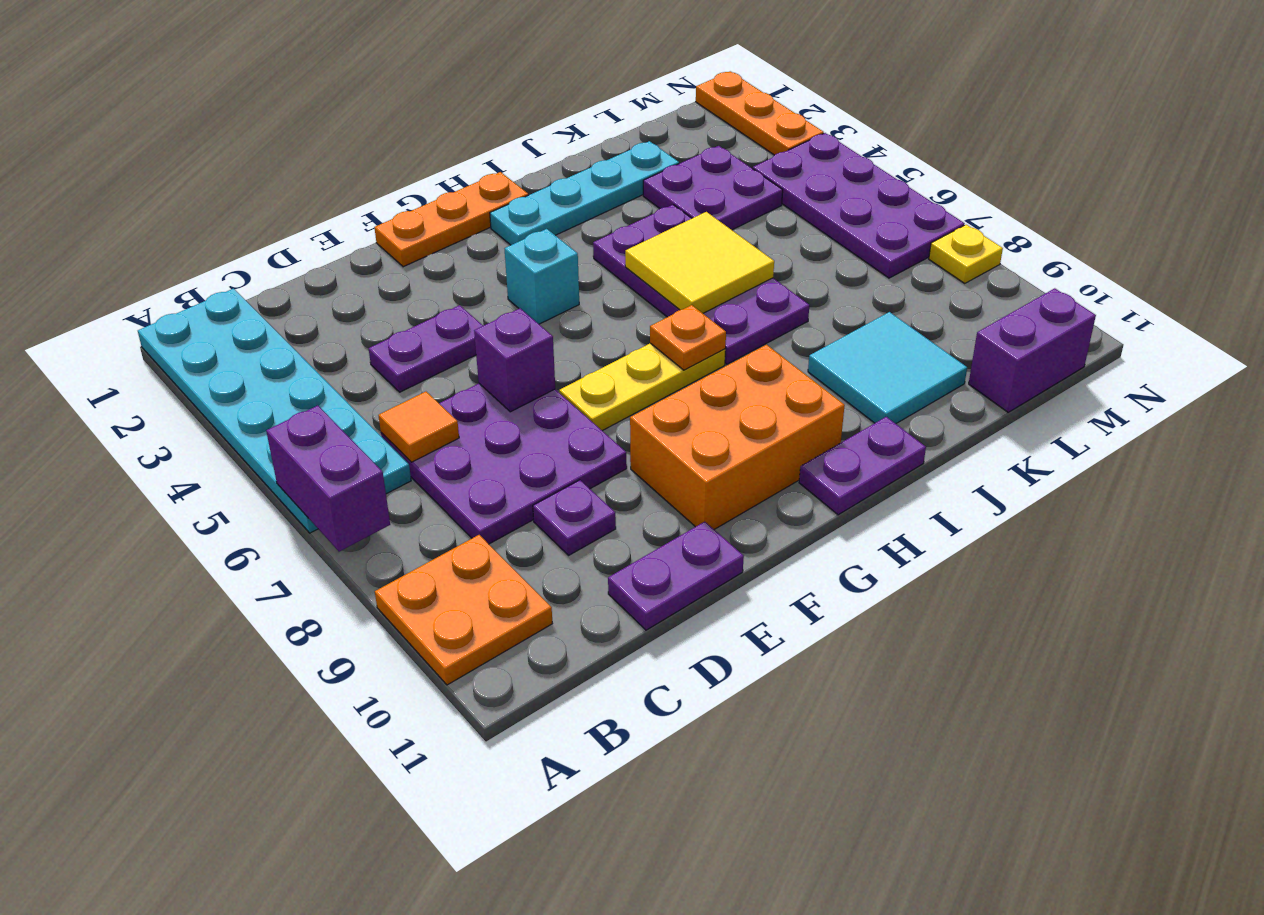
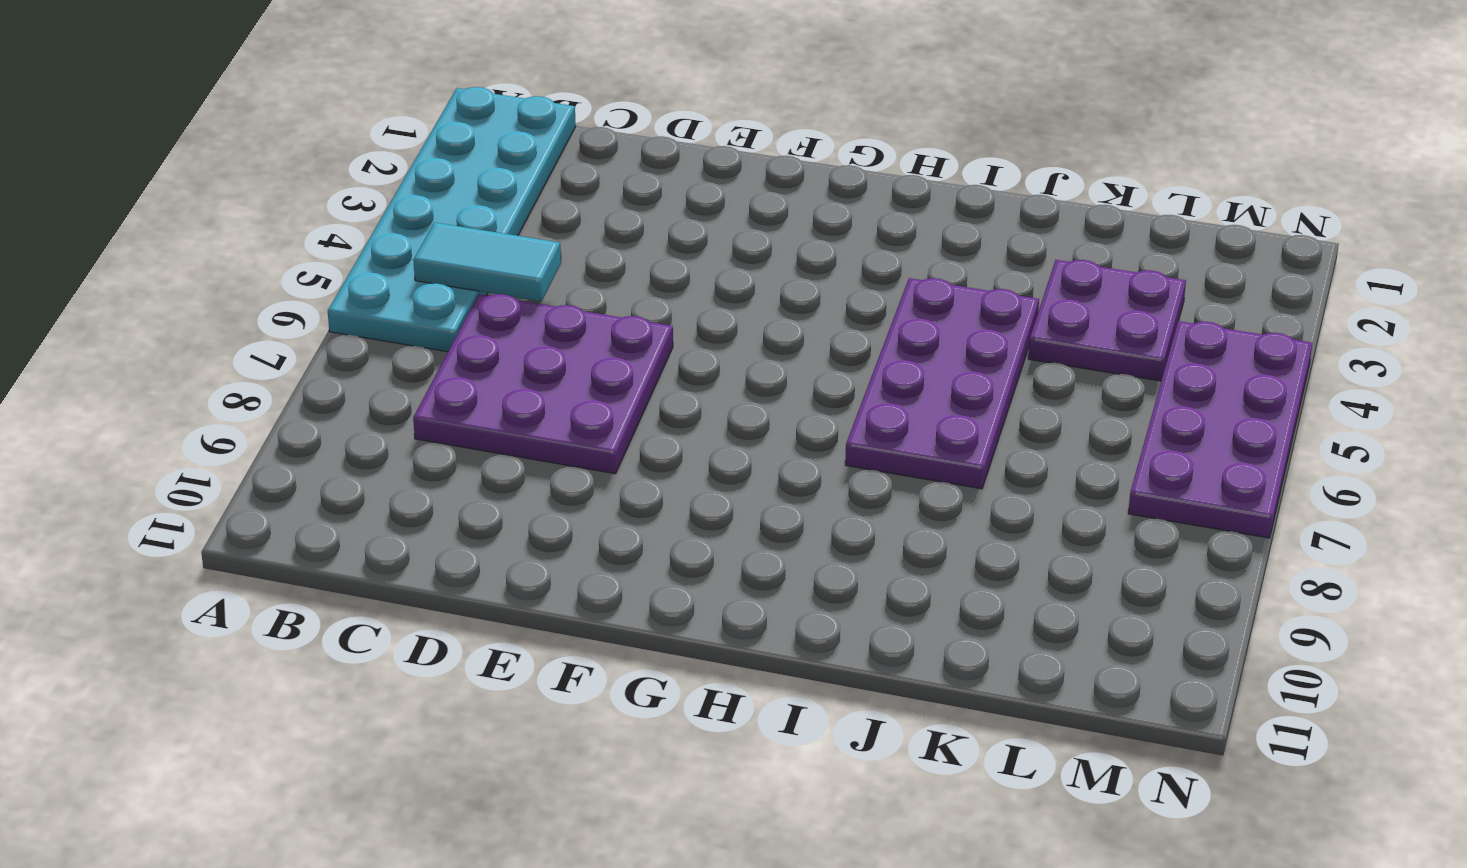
cyan tile B5:C5 level 2 -> none
none -> orange plate A9:B10 level 1
none -> purple plate D4:E4 level 1
none -> purple plate D9 level 1

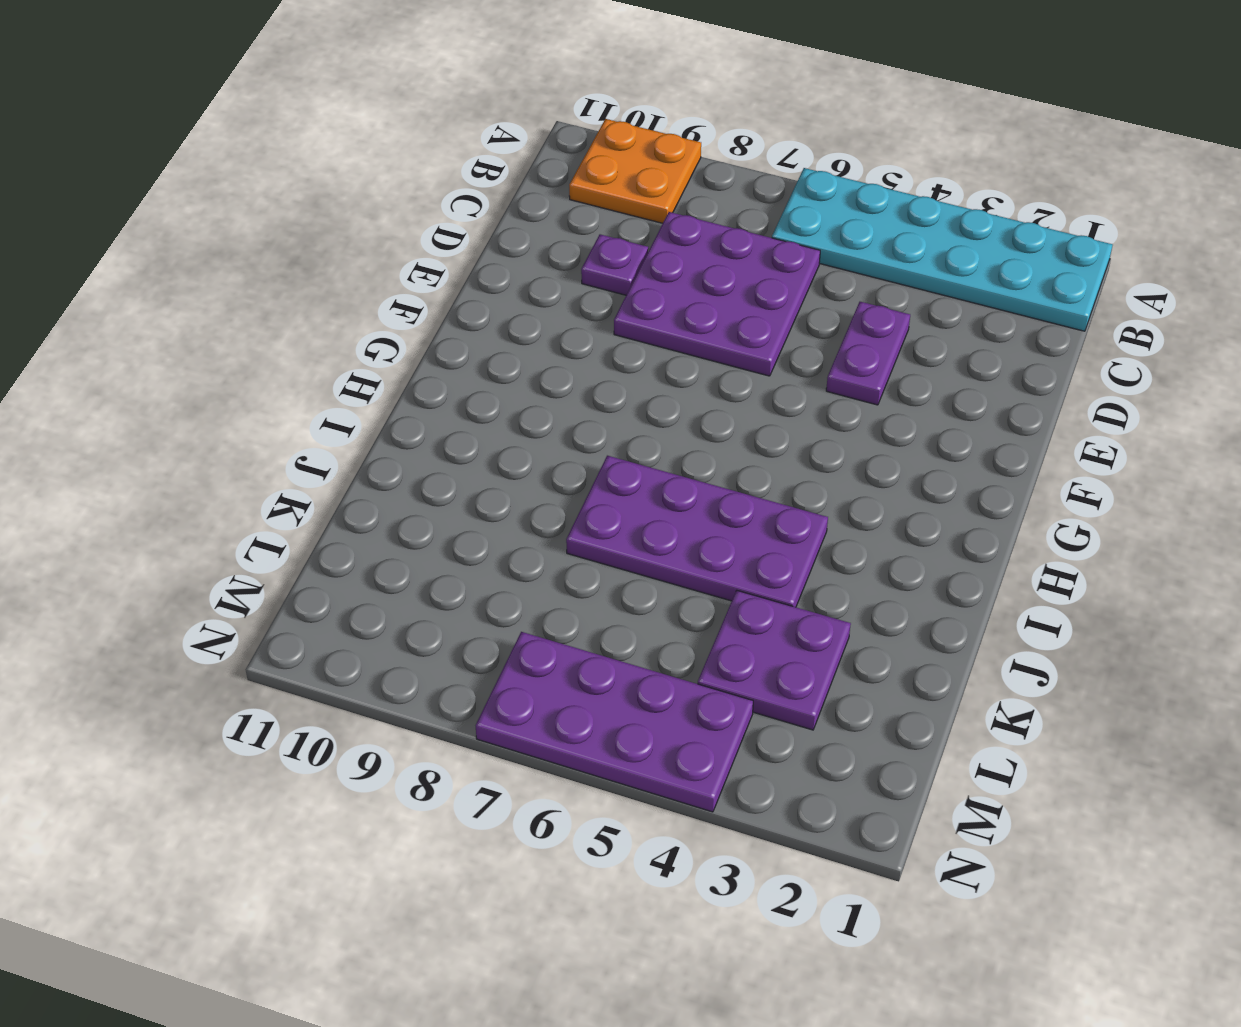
none -> purple plate D11:E11 level 1
none -> orange plate F1:H1 level 1
none -> yellow plate F7:H7 level 1

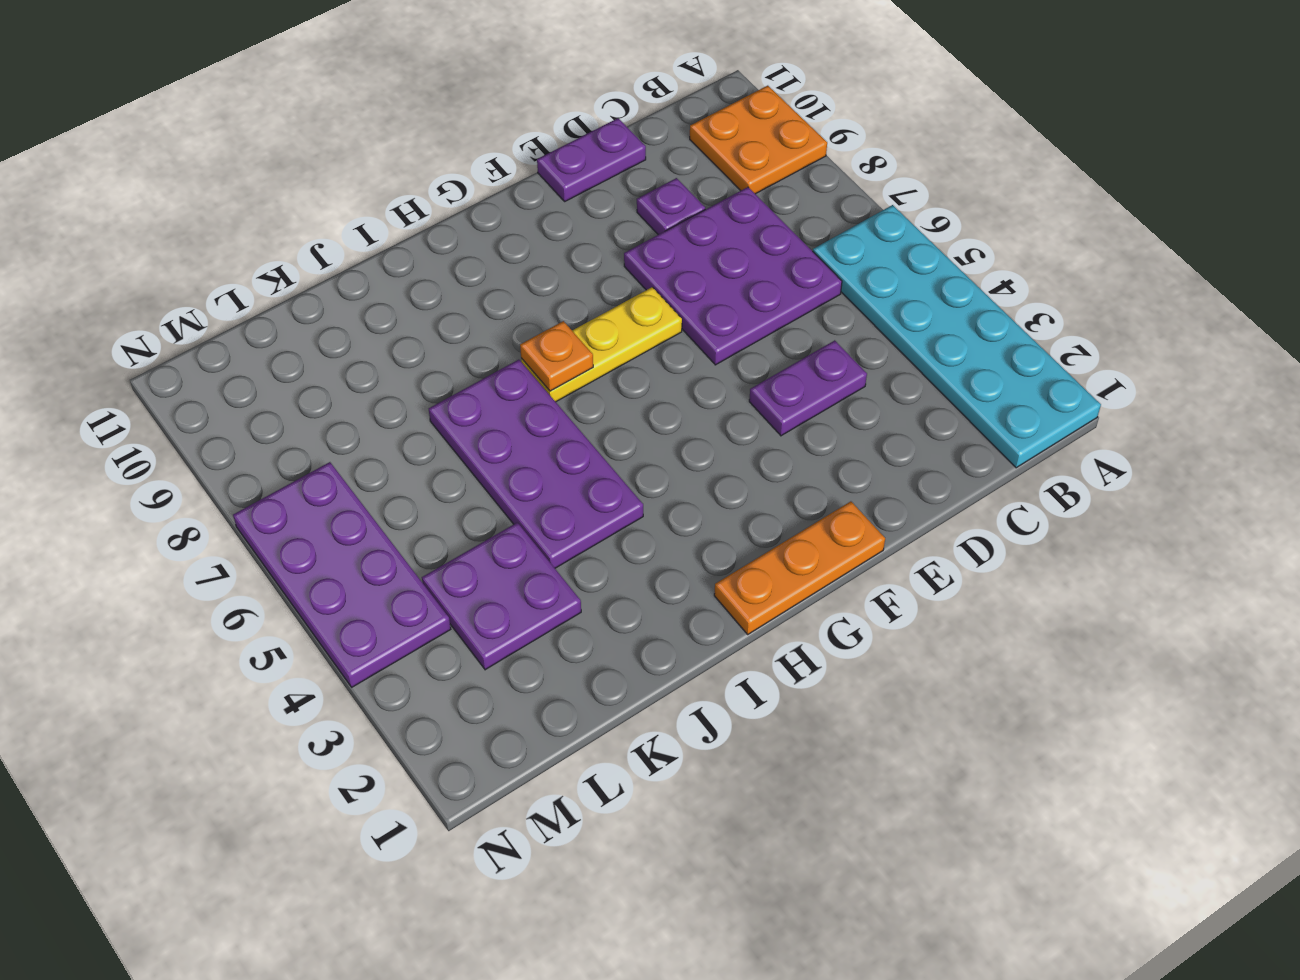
none -> orange brick F9:H10 level 1
none -> cyan brick G4 level 1
none -> cyan plate H2:K2 level 1

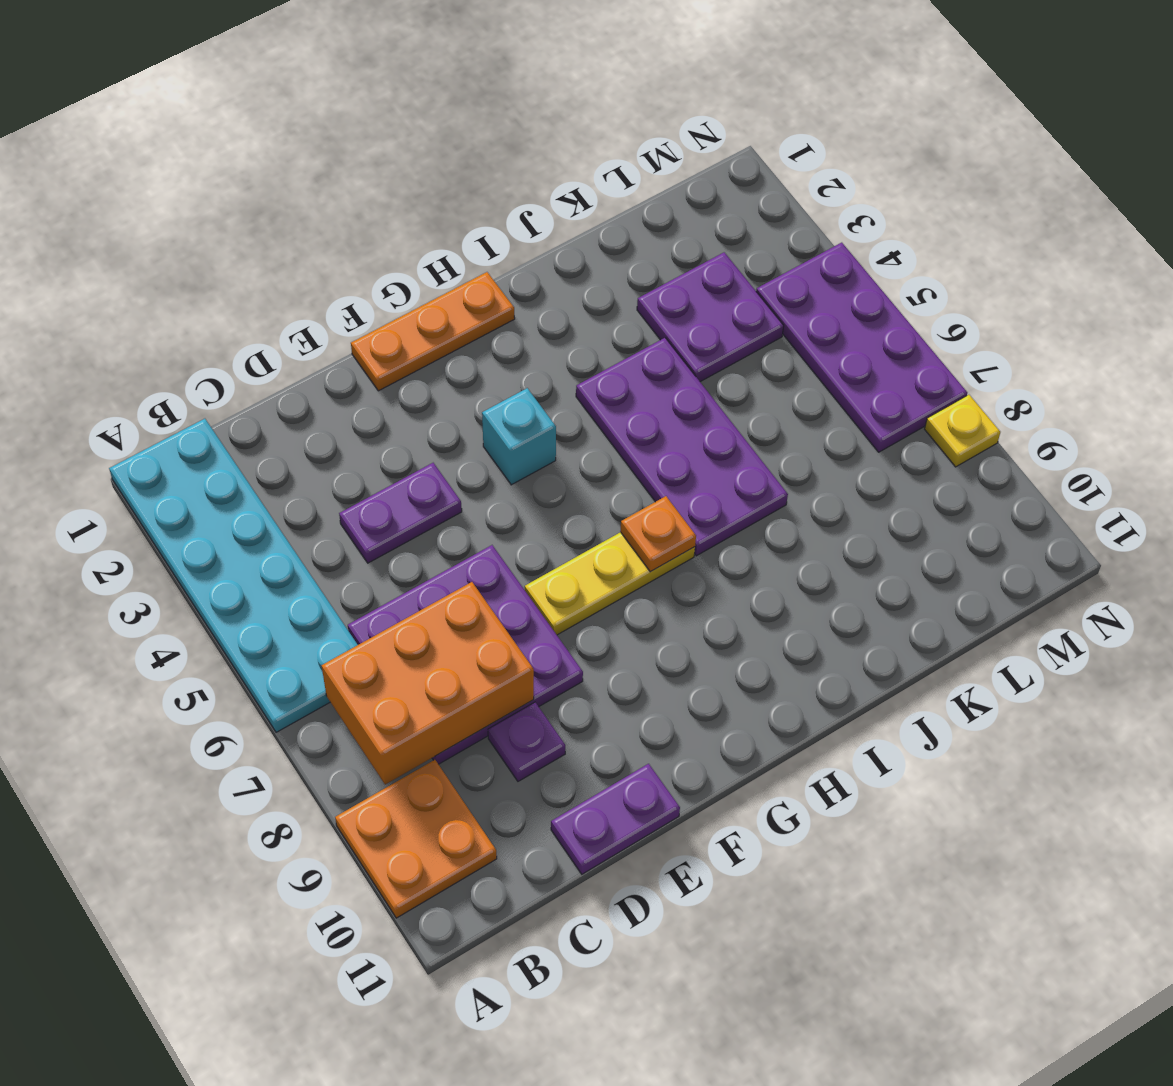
orange brick B7:D8 level 2 -> orange brick F9:H10 level 1
none -> cyan plate H2:K2 level 1
none -> purple plate H11:I11 level 1
none -> cyan tile J9:K10 level 1

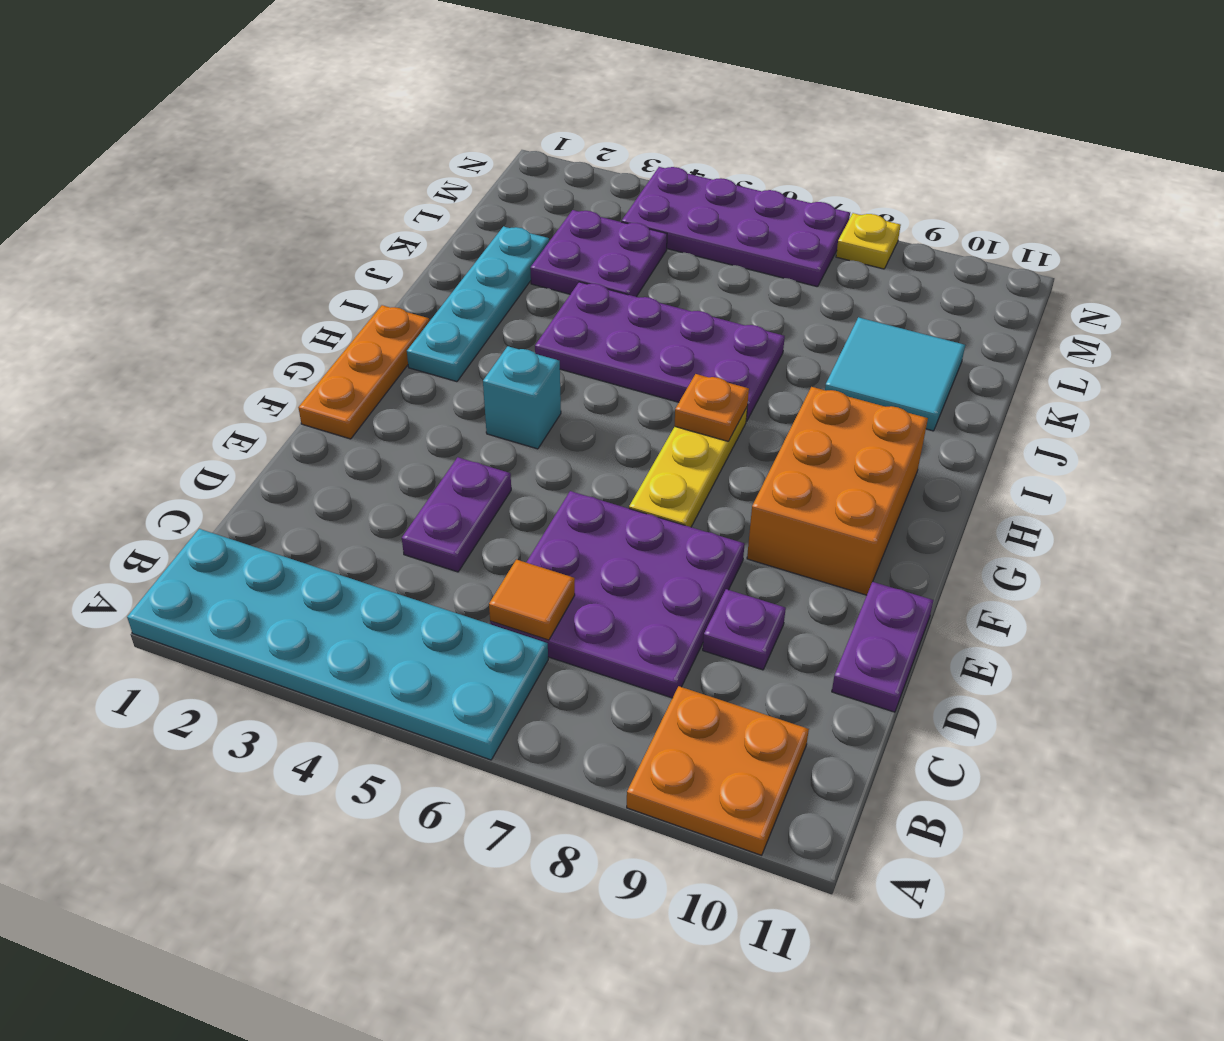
none -> purple plate H11:I11 level 1
none -> purple brick L11:M11 level 1
none -> orange plate N1:N3 level 1

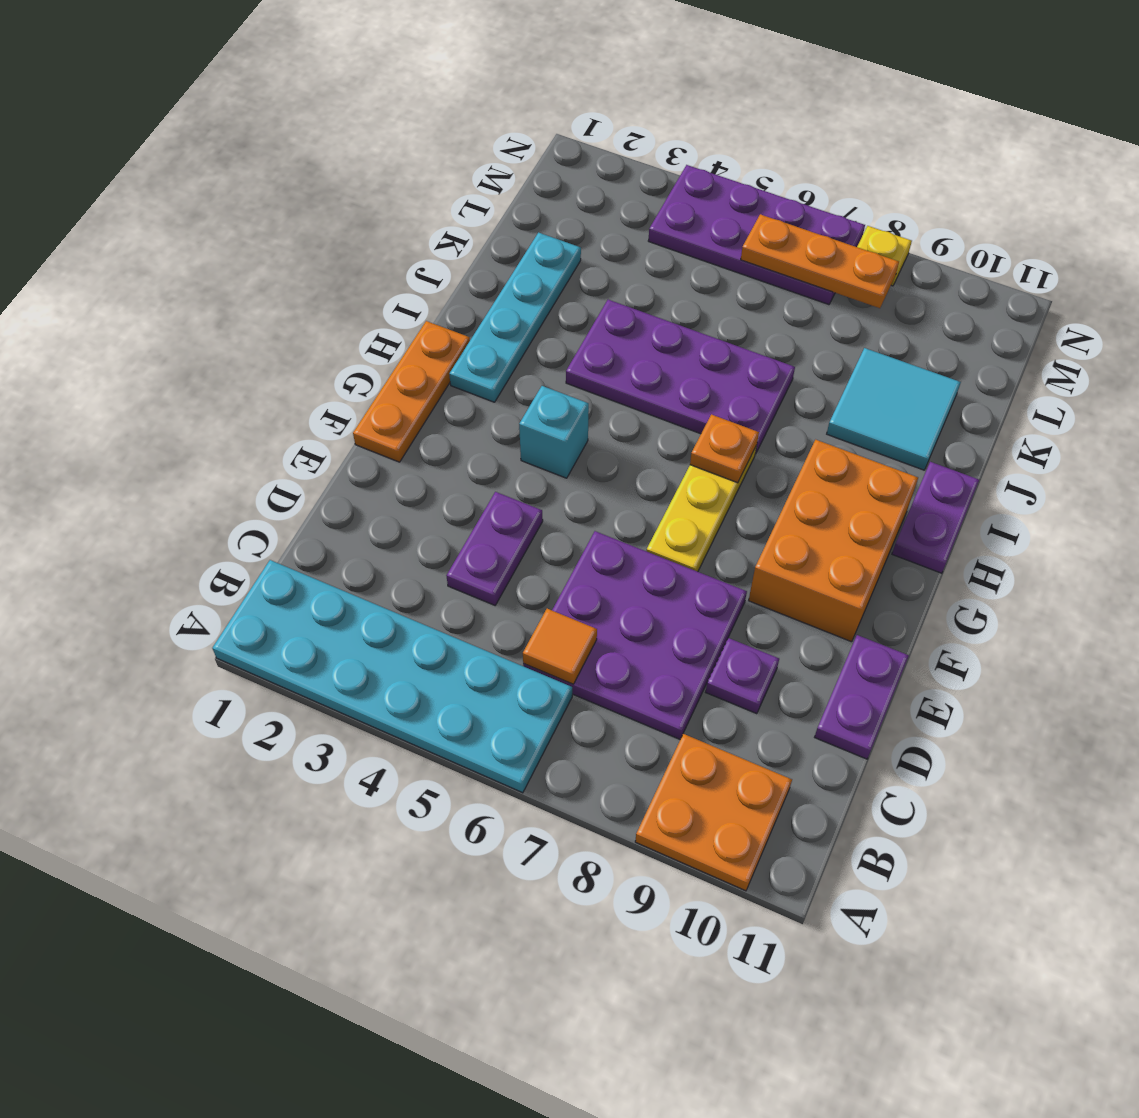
orange plate M6:M8 level 2 -> orange plate N1:N3 level 1
none -> purple plate K3:L4 level 1
none -> purple brick L11:M11 level 1
none -> purple brick A6:A7 level 2

